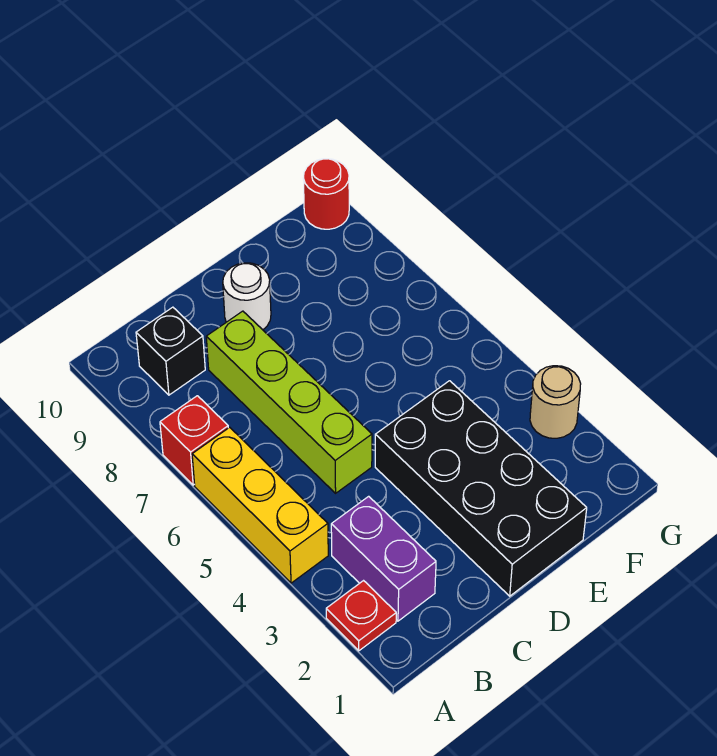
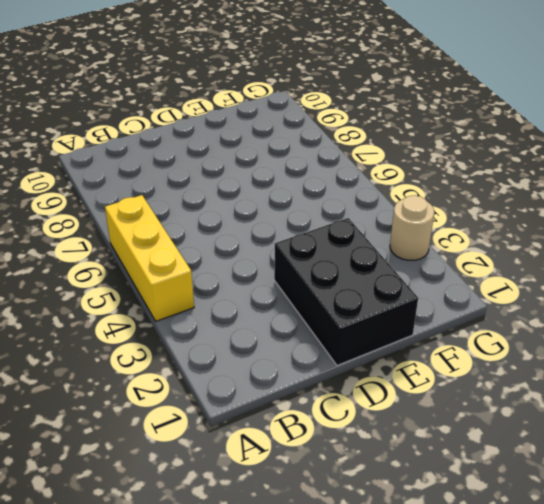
black brick D1:E3 level 1 -> black brick D1:E4 level 1
none -> red plate A2 level 1
none -> red brick A7 level 1

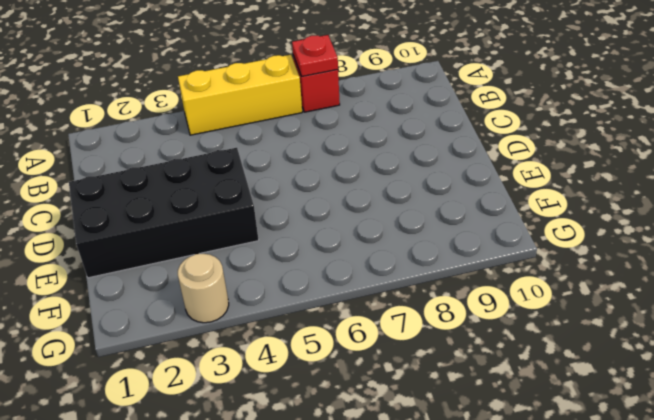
red plate A7 level 2 -> red plate A2 level 1
none -> purple brick B2:B3 level 1
none -> black brick B9 level 1

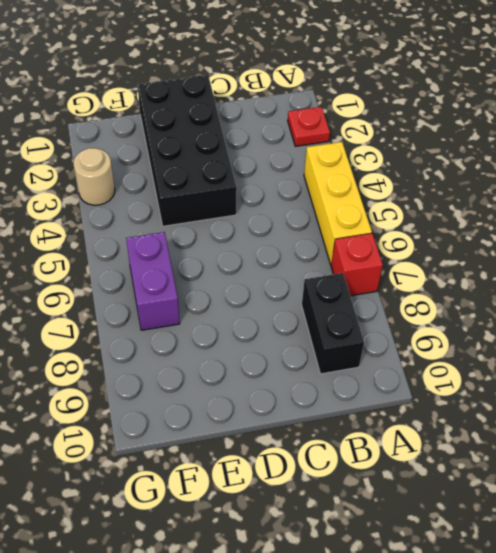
black brick B8:B9 level 1 -> black brick B9 level 1
purple brick F6:F7 level 1 -> purple brick B2:B3 level 1
none -> lime brick C5:C8 level 1
none -> white round brick D9 level 1

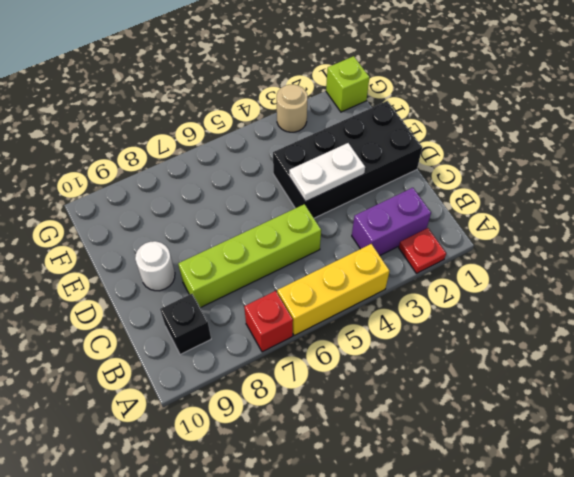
white plate D3:D4 level 2 -> none
lime brick G1 level 1 -> none
none -> red round brick G10 level 1

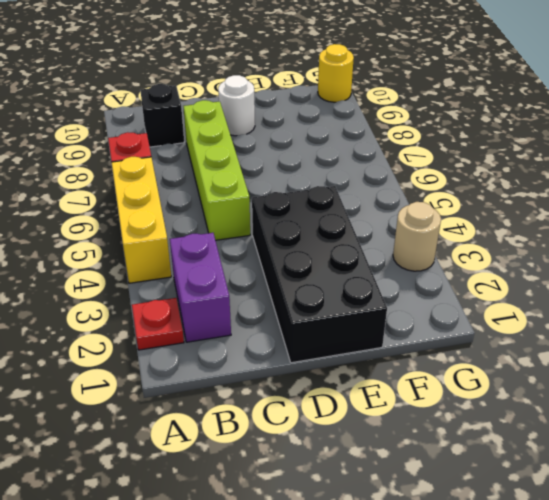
yellow round brick G10 level 1 -> red round brick G10 level 1

